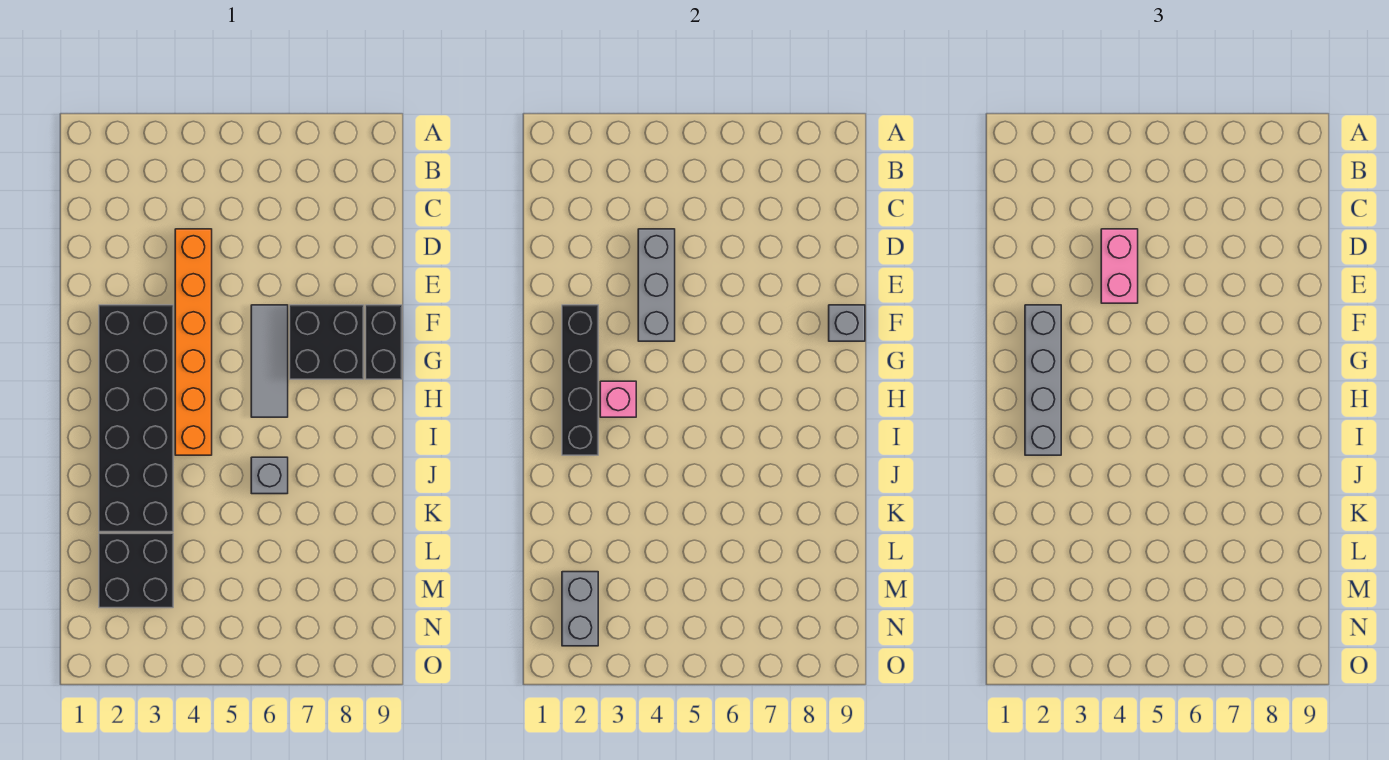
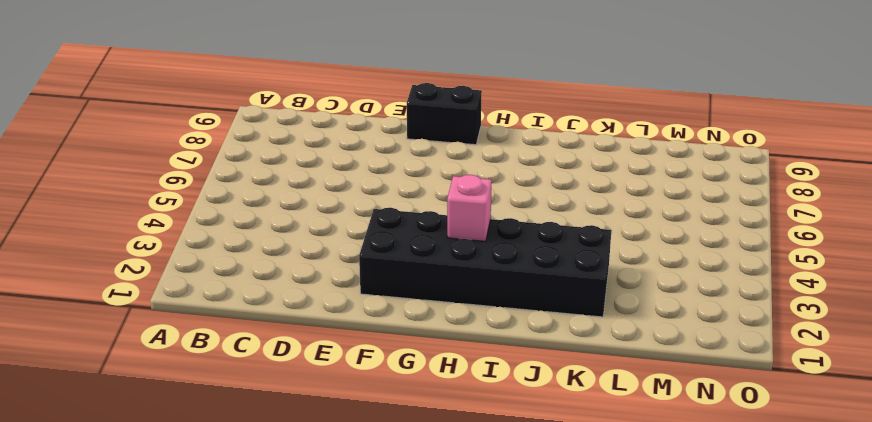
none -> orange brick D4:I4 level 1
none -> grey tile F6:H6 level 1
none -> black brick F7:G8 level 1

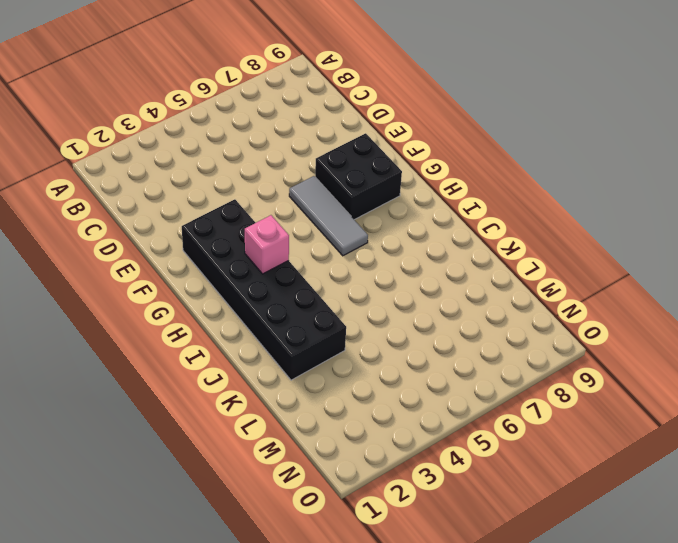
none -> orange brick D4:I4 level 1
none -> black brick F9:G9 level 1
none -> grey brick J6 level 1

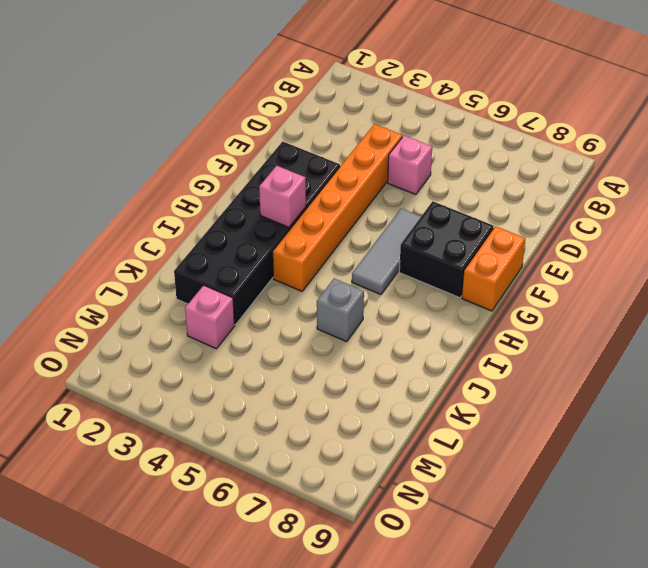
pink brick D5 level 1 -> none
orange brick F9:G9 level 1 -> black brick F9:G9 level 1
pink brick L3 level 1 -> black brick L2:M3 level 1
none -> grey brick D4:F4 level 2
none -> black brick F2:I2 level 2
none -> grey brick F9 level 2

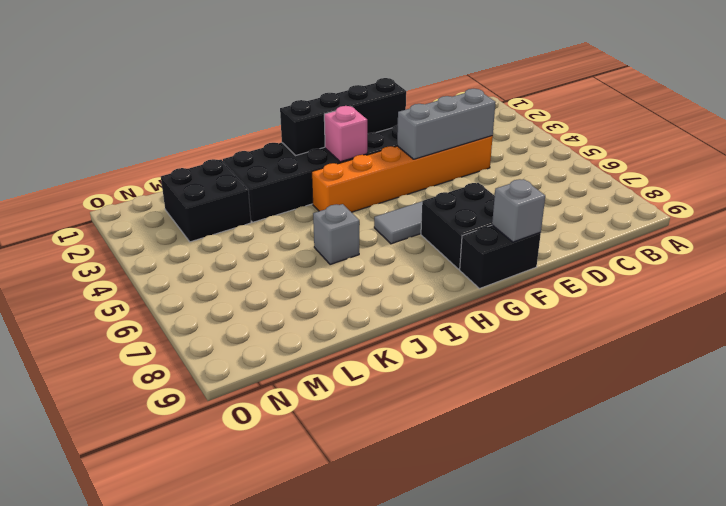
none -> grey brick M2:N2 level 2
none -> pink brick D4:E4 level 3
none -> grey brick F2:I2 level 3

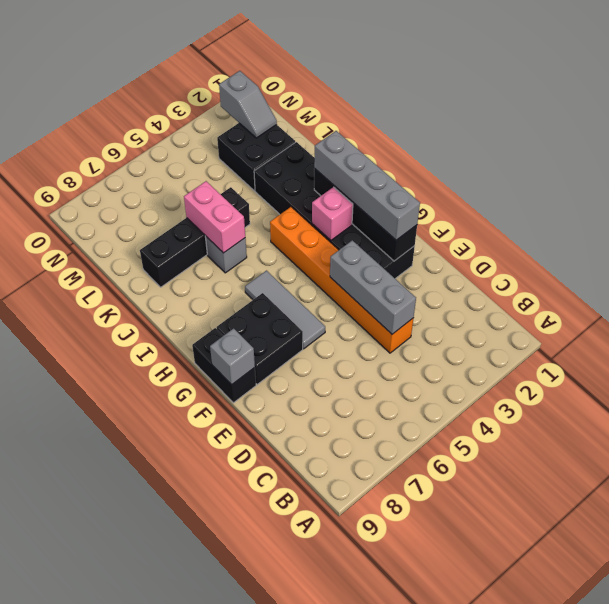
pink brick J6:K6 level 2 -> pink brick D4:E4 level 3
black brick K5:K8 level 1 -> none
grey slope M2:N2 level 2 top N -> grey brick M2:N2 level 2

